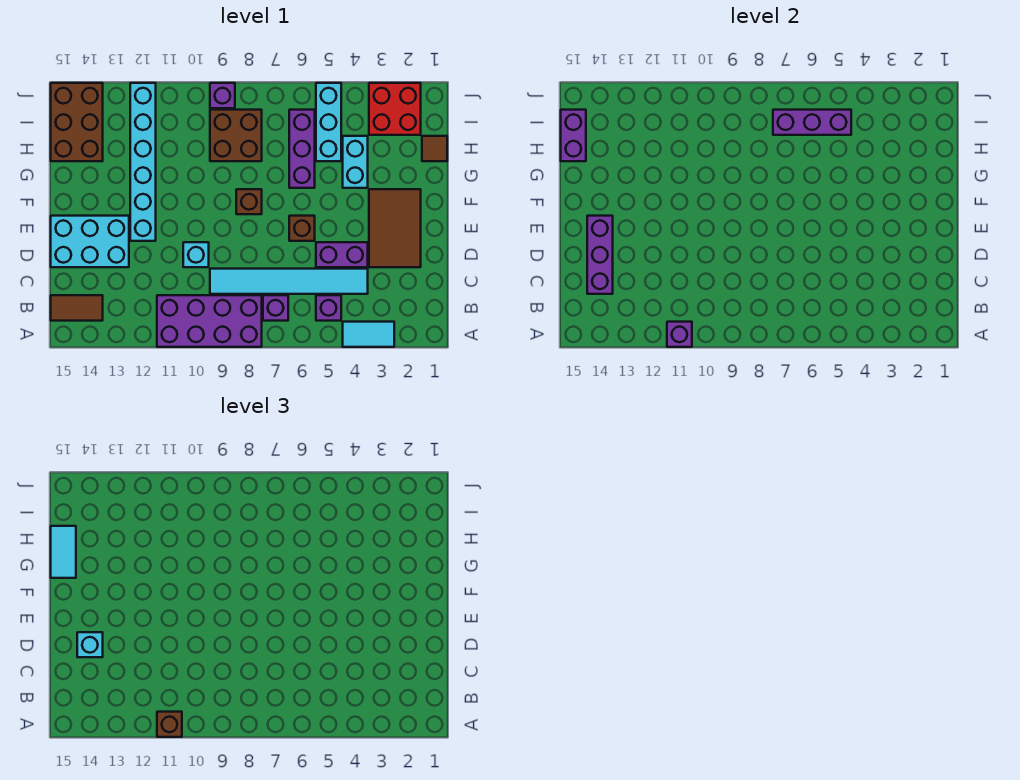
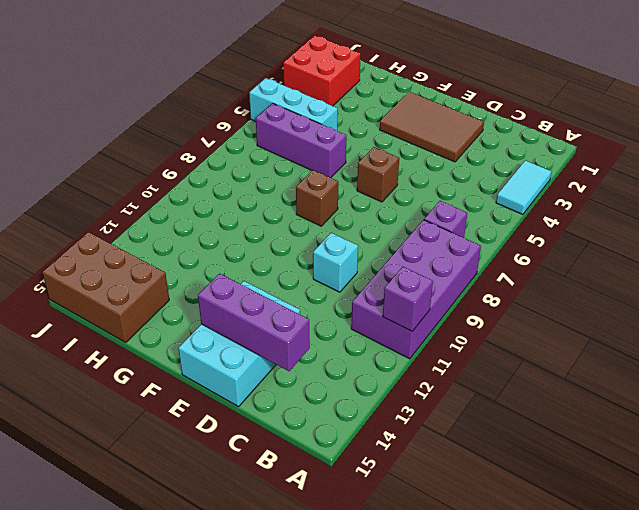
none -> purple brick B5 level 1
none -> brown tile B14:B15 level 1
none -> cyan tile C4:C9 level 1

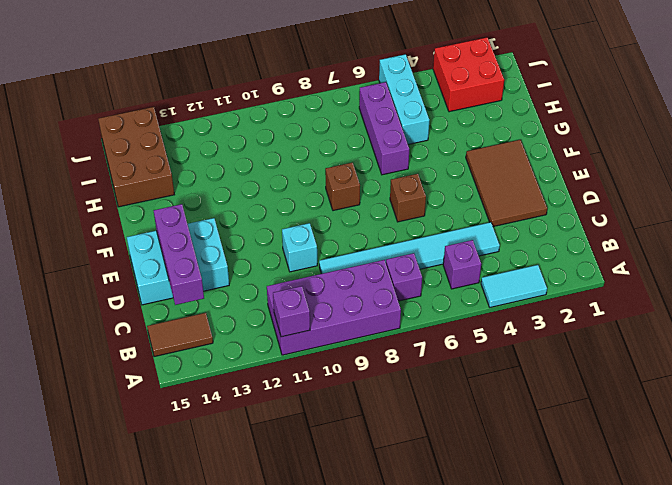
none -> purple brick D4:D5 level 1
none -> cyan brick E12:J12 level 1
none -> cyan brick G4:H4 level 1

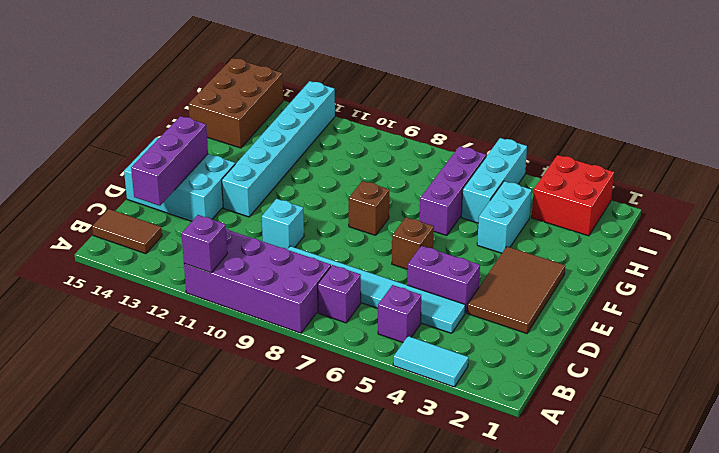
none -> brown tile H1 level 1
none -> brown brick H8:I9 level 1
none -> purple brick J9 level 1

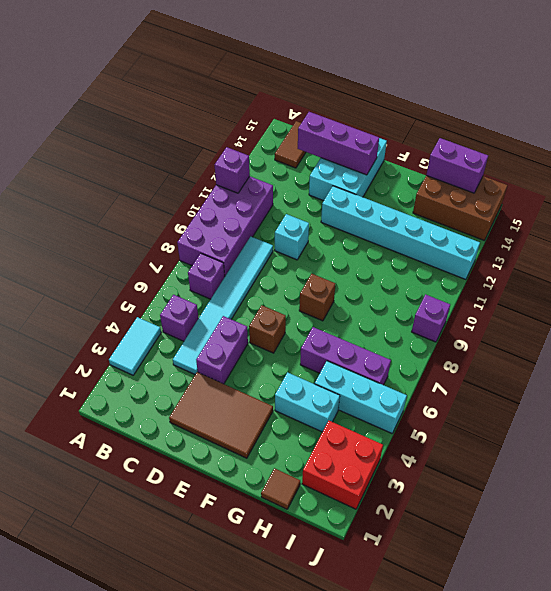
none -> brown brick H8:I9 level 1
none -> purple brick I5:I7 level 2
none -> brown brick A11 level 3

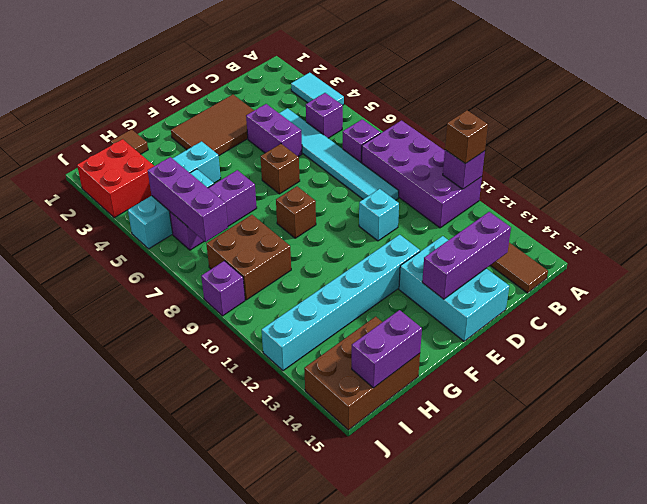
none -> cyan brick D14 level 3
none -> cyan tile G15:H15 level 3

